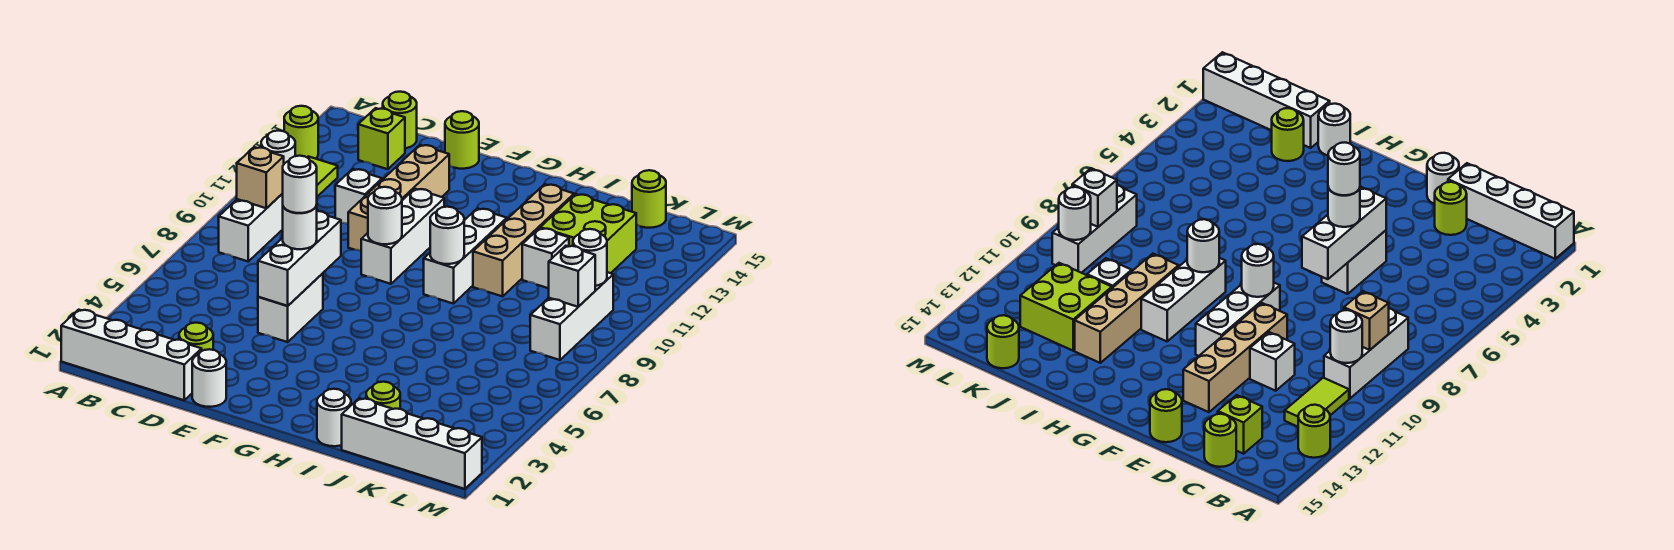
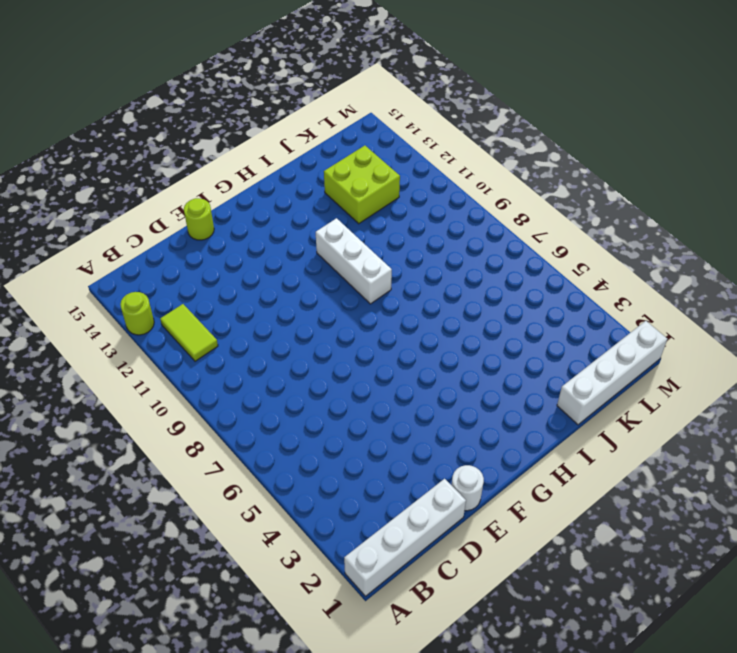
none -> white brick B8:B10 level 1
none -> lime brick C14 level 1
none -> lime round brick C15 level 1
none -> lime round brick D2 level 1

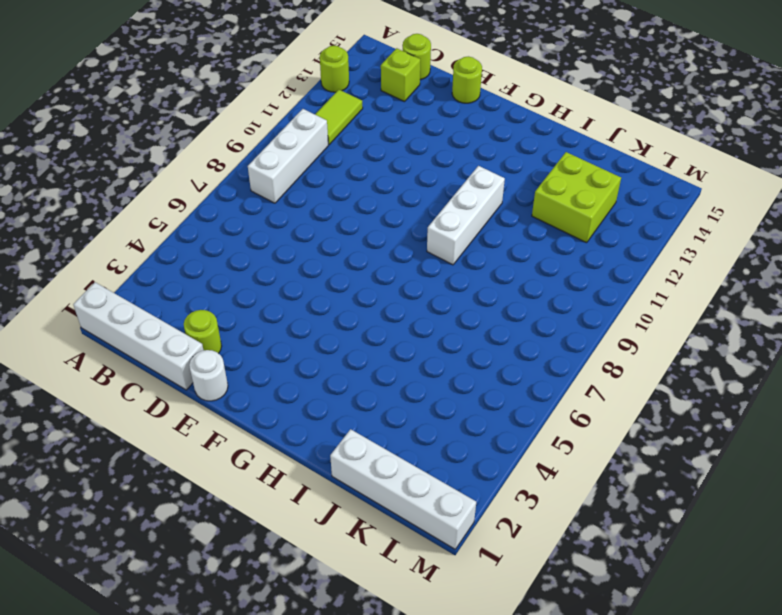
none -> white brick D11 level 1
none -> white brick E5:E6 level 1
none -> tan brick E10:E13 level 1
none -> white brick F9:F11 level 1

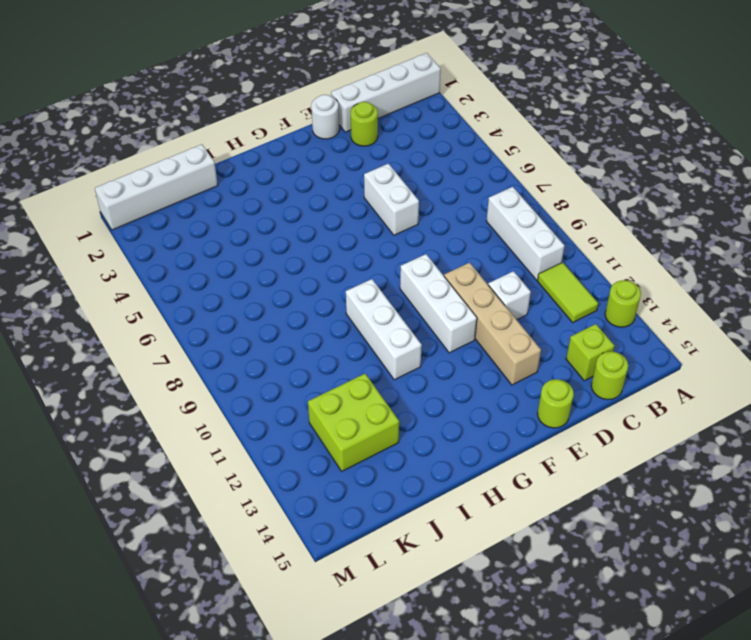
none -> white round brick I1 level 1
none -> tan brick I10:I13 level 1
none -> lime round brick J2 level 1
none -> white brick J11 level 1

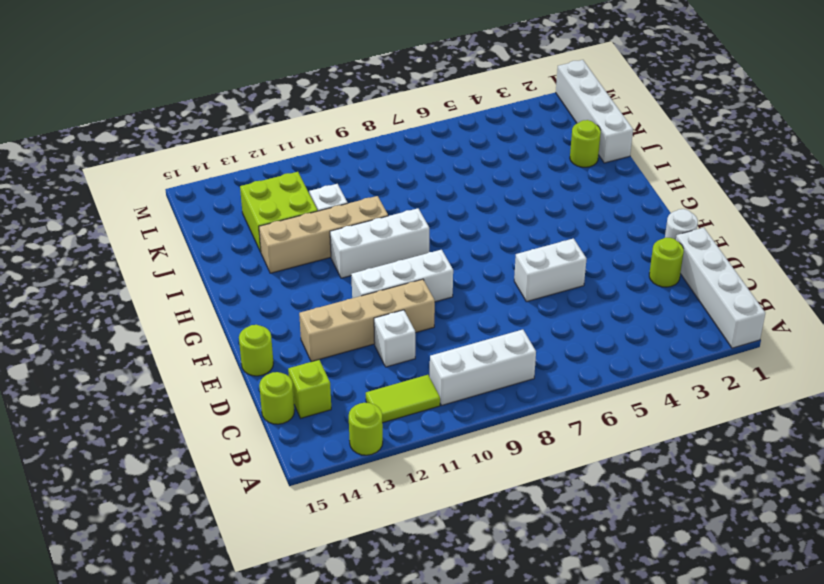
none -> white round brick I1 level 1
none -> lime round brick K15 level 1
none -> white brick L8:L10 level 1
none -> tan brick B9 level 2

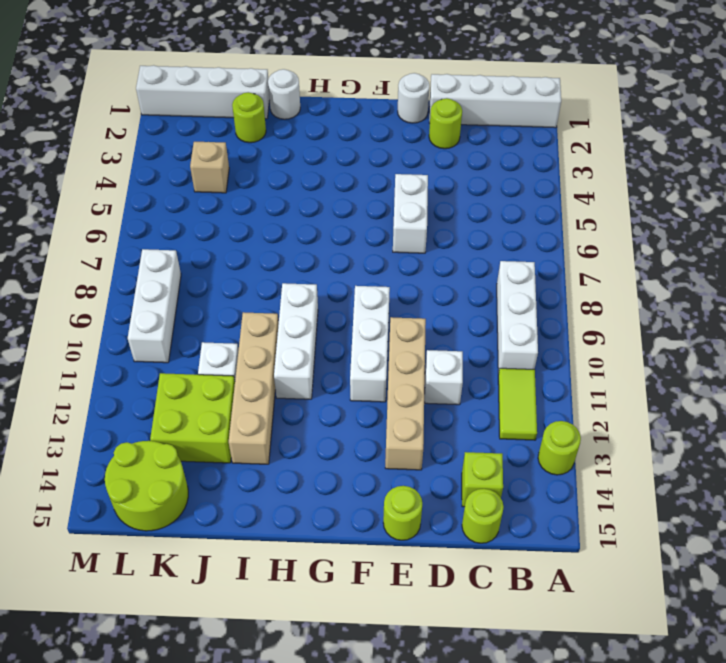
tan brick K4 level 1 -> tan brick B9 level 2
lime round brick K14:L15 level 1 -> lime round brick K15 level 1
none -> white round brick B10 level 2
none -> white brick E5:E7 level 2
none -> white round brick F9 level 2
none -> white round brick H9 level 2

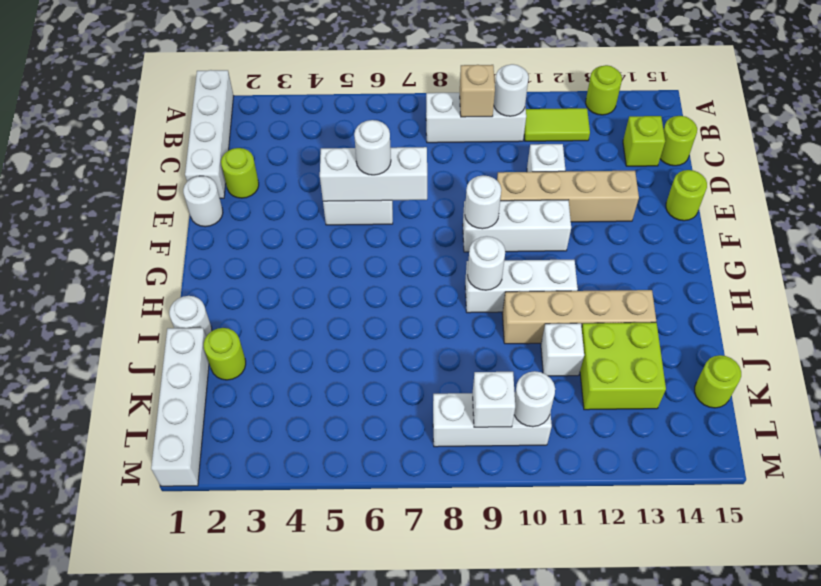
none -> white round brick E6 level 4

